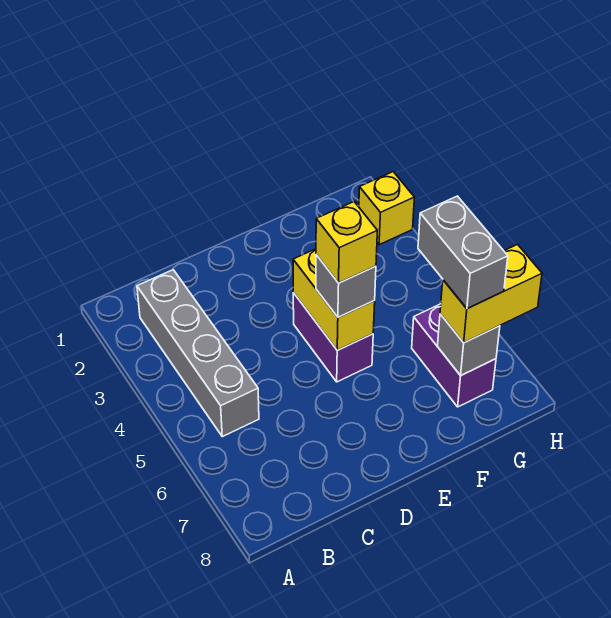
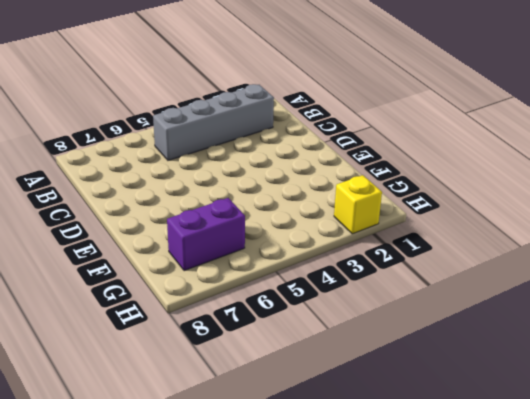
none -> purple brick E4:E5 level 1
none -> yellow brick E4:E5 level 2

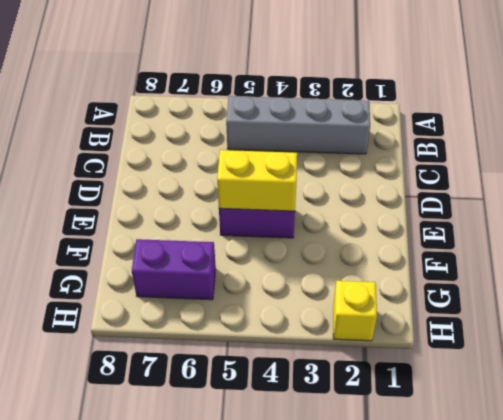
none -> grey brick G7 level 2
none -> grey brick E5 level 3

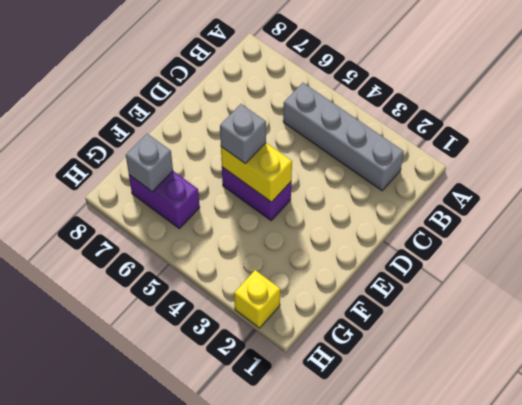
none -> yellow brick G7:H7 level 3
none -> yellow brick E5 level 4

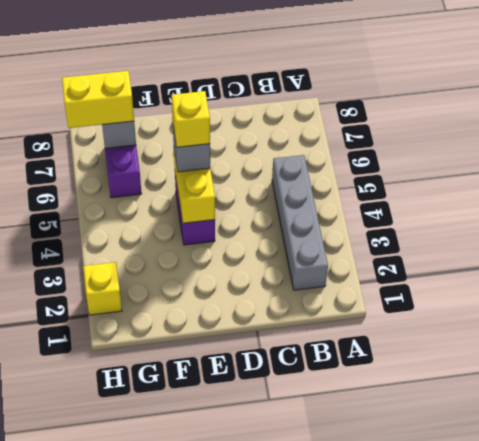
none -> grey brick G6:G7 level 4

